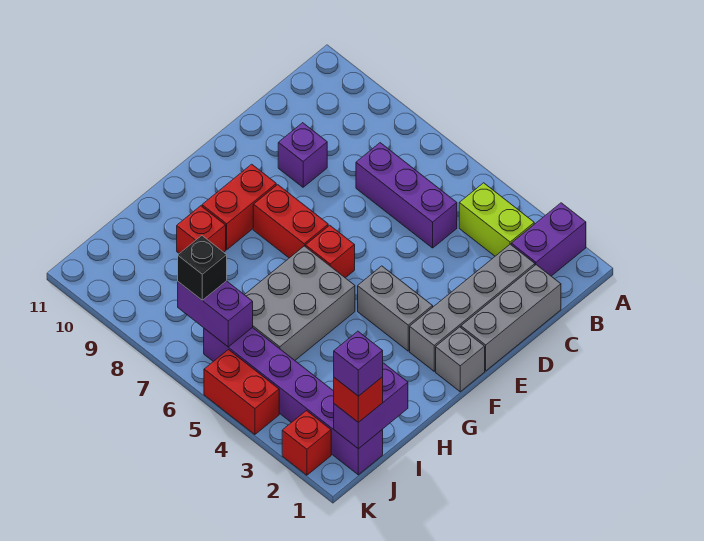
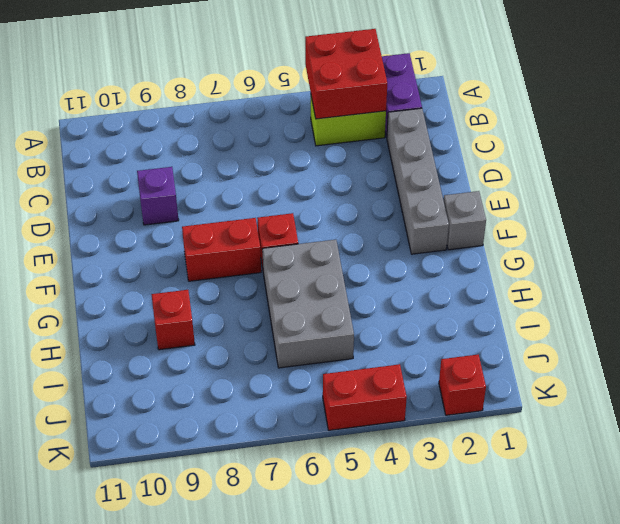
red brick A3:B4 level 2 -> none
none -> grey brick C1:E1 level 1
none -> purple brick C5:C7 level 1
none -> grey brick F3:F4 level 1

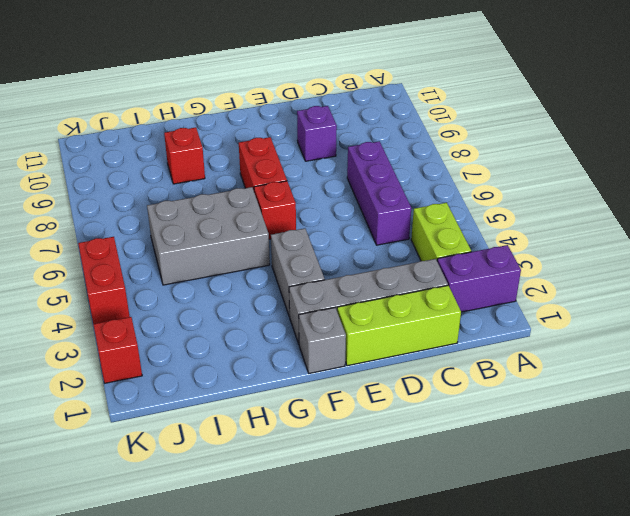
lime brick C1:E1 level 1 -> grey brick C1:E1 level 1
none -> red brick F9:G9 level 1
none -> purple brick J1:J6 level 1
none -> purple brick I1:J1 level 2

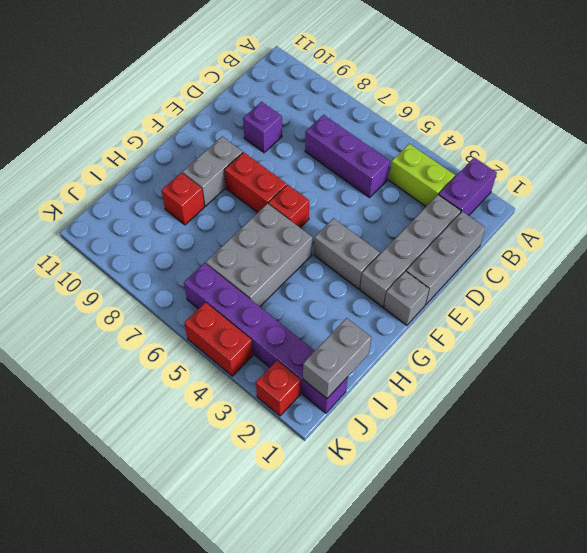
grey brick F9:G9 level 1 -> red brick F9:G9 level 1
grey brick I1:J1 level 2 -> purple brick I1:J1 level 2
none -> purple brick J6:J7 level 2
none -> red brick J1 level 3
none -> black brick J7 level 3

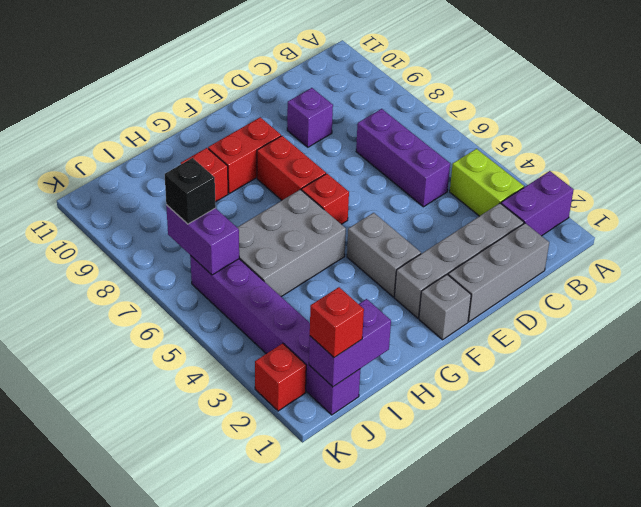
none -> red brick K4:K5 level 1
none -> purple brick J1 level 4

